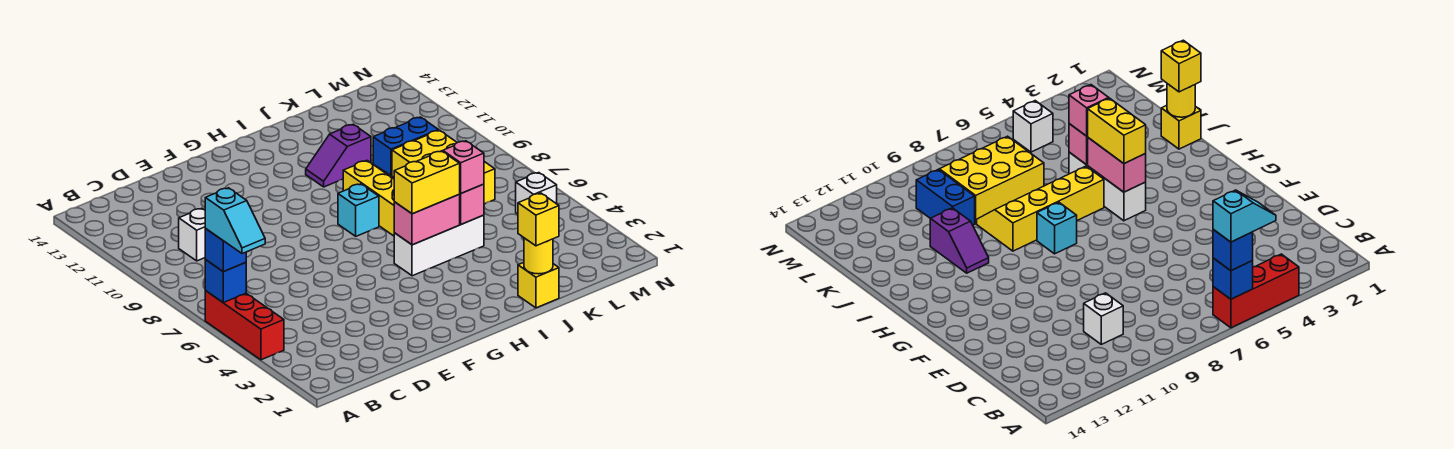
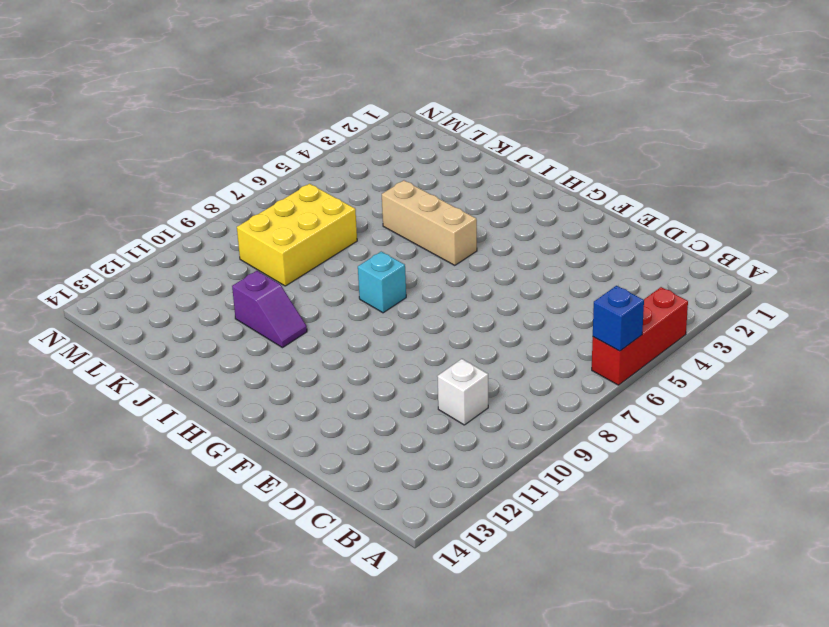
tan brick H5:J5 level 1 -> white brick H5:J5 level 1
none -> yellow slope I6:J9 level 1 top I
none -> yellow brick J1 level 1
none -> blue brick K10:L10 level 1

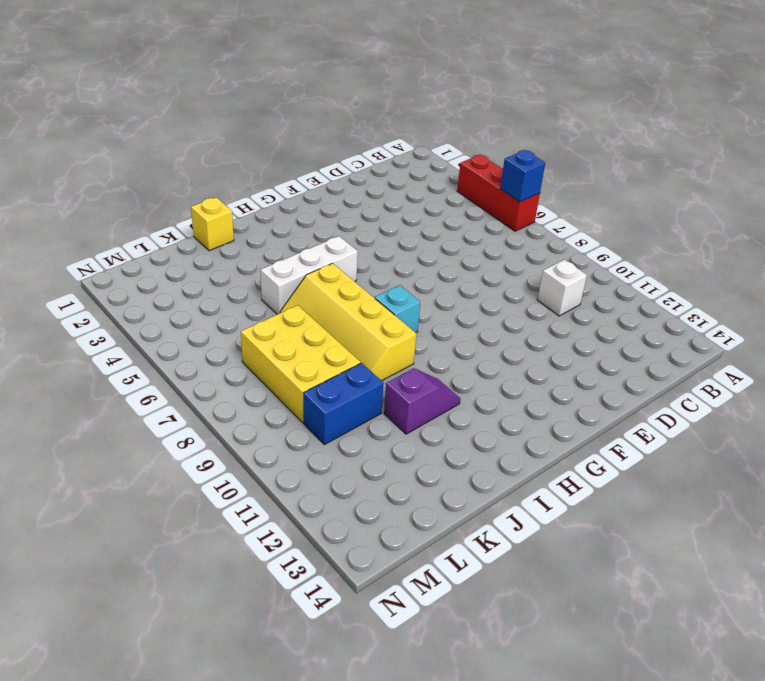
none -> white brick M5 level 1
none -> pink brick H5:I5 level 2
none -> yellow round brick J1 level 2

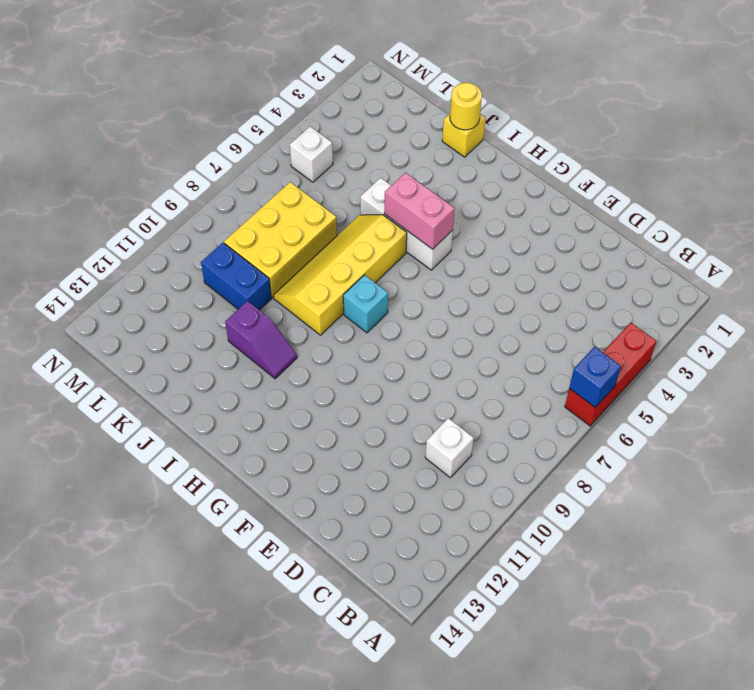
none -> pink brick J5 level 2
none -> blue brick A6 level 3
none -> yellow brick H5:I5 level 3

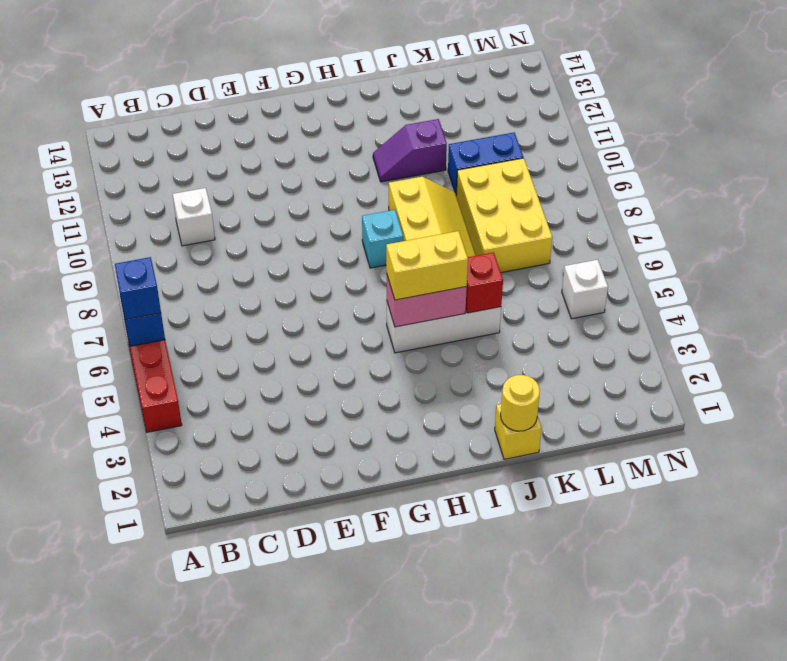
red brick J5 level 2 -> pink brick J5 level 2
none -> yellow brick J1 level 3
none -> pink brick J5 level 3
none -> cyan slope A5:A6 level 4 top 6

